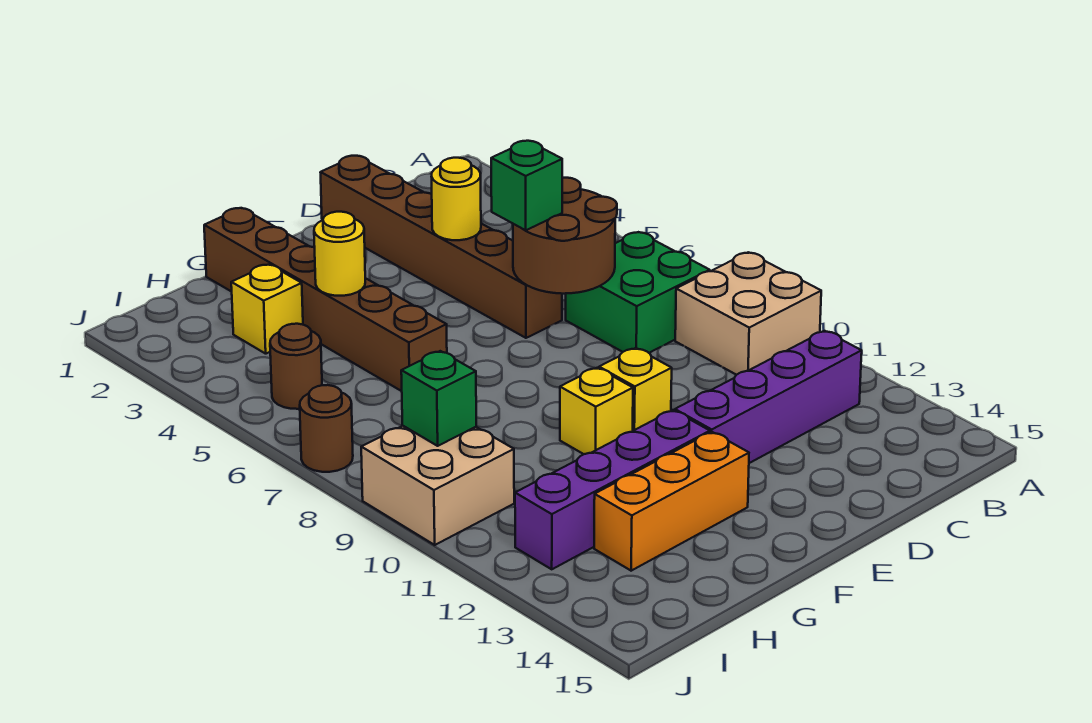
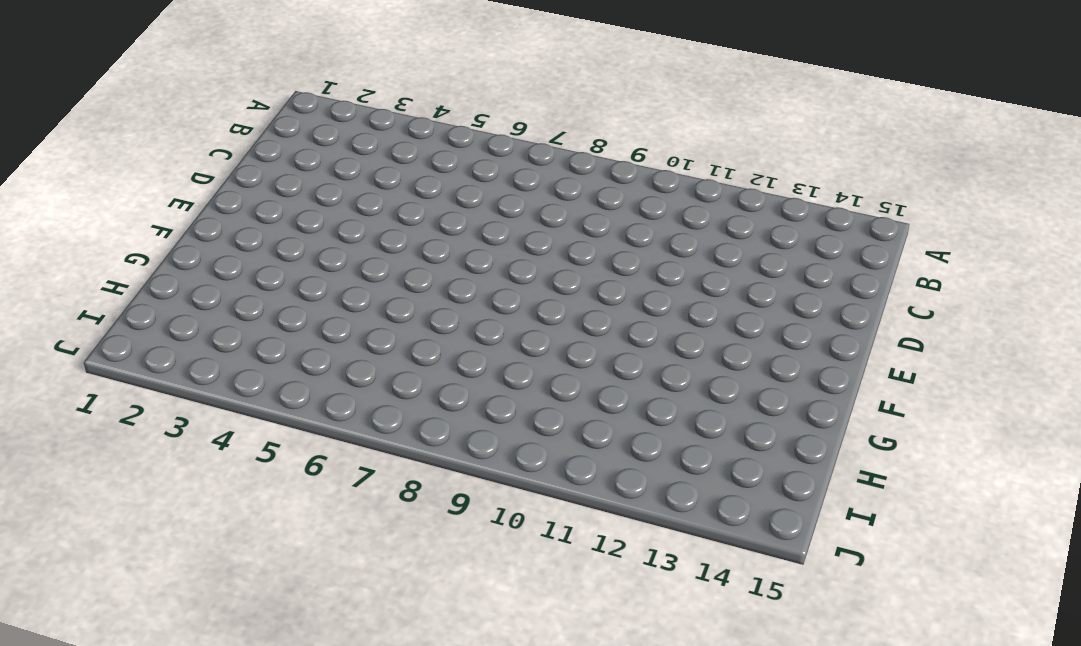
none -> tan brick A9:B10 level 1
none -> green brick B7:C8 level 1
none -> purple brick B12:E12 level 1

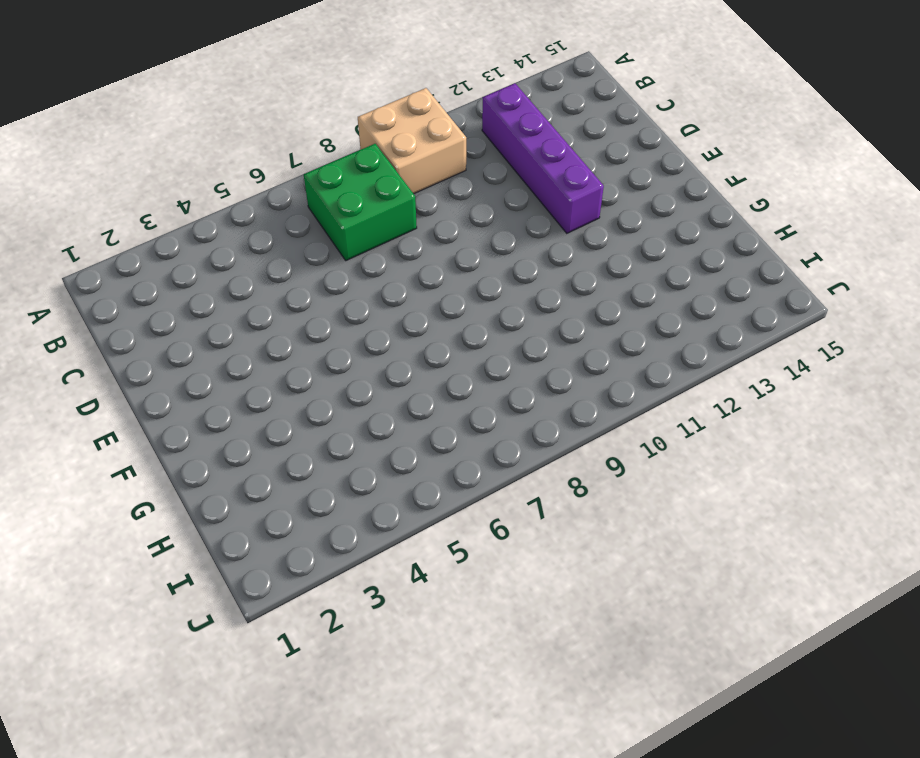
none -> brown brick D1:D6 level 1
none -> yellow brick E10 level 1
none -> yellow brick F10 level 1

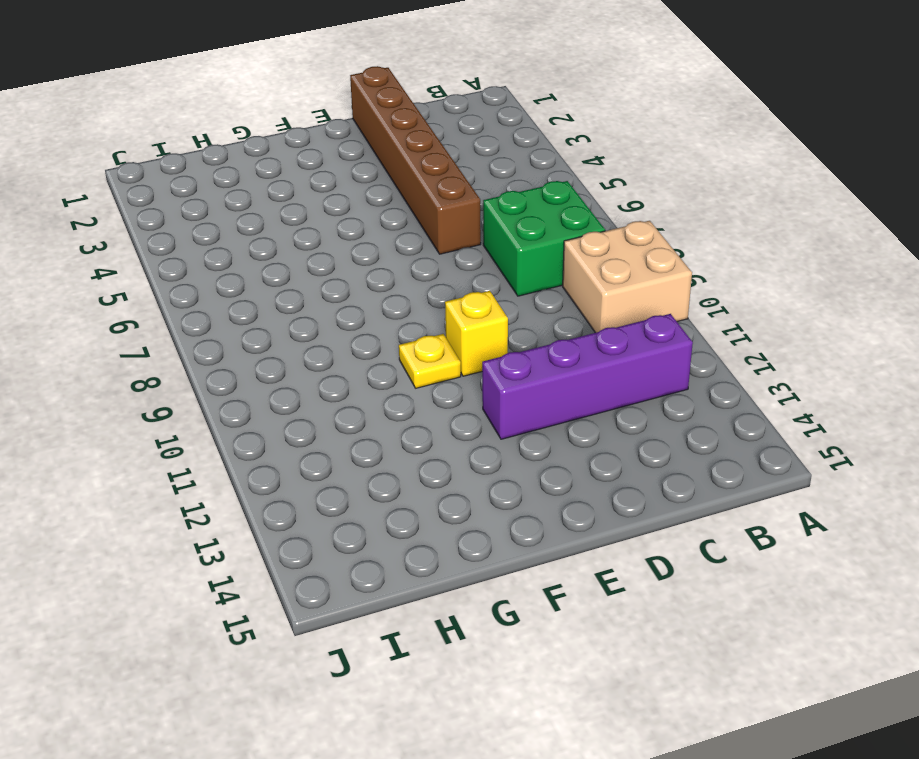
yellow plate F10 level 1 -> yellow brick F10 level 1
none -> purple brick F12:I12 level 1
none -> orange brick F13:H13 level 1
none -> brown brick G1:G6 level 1

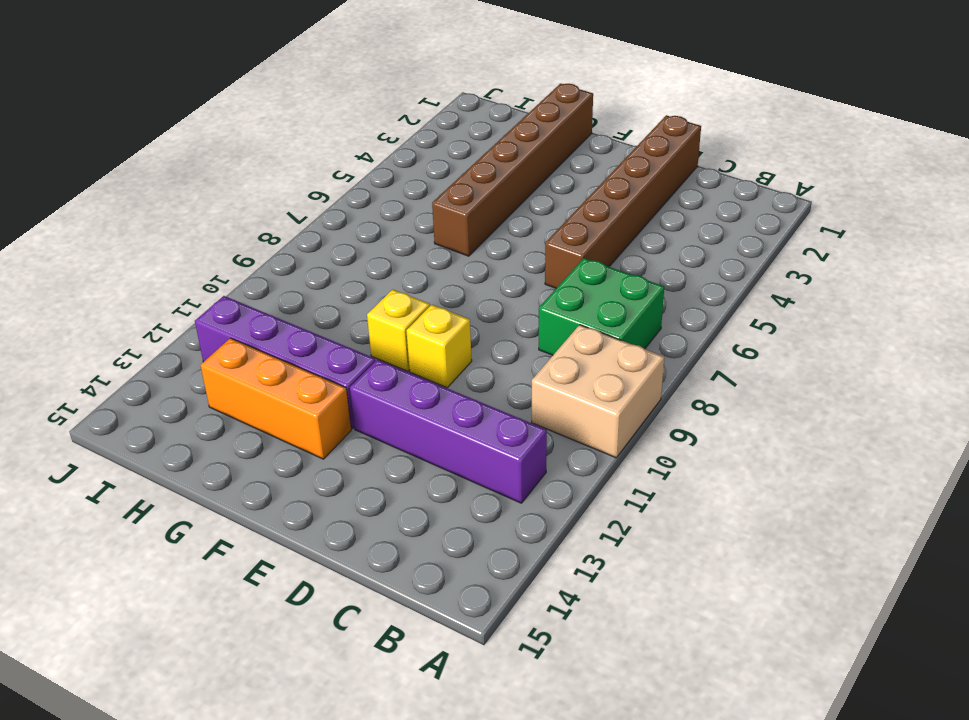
none -> yellow brick H3 level 1
none -> brown round brick I5 level 1
none -> tan brick I9:J10 level 1

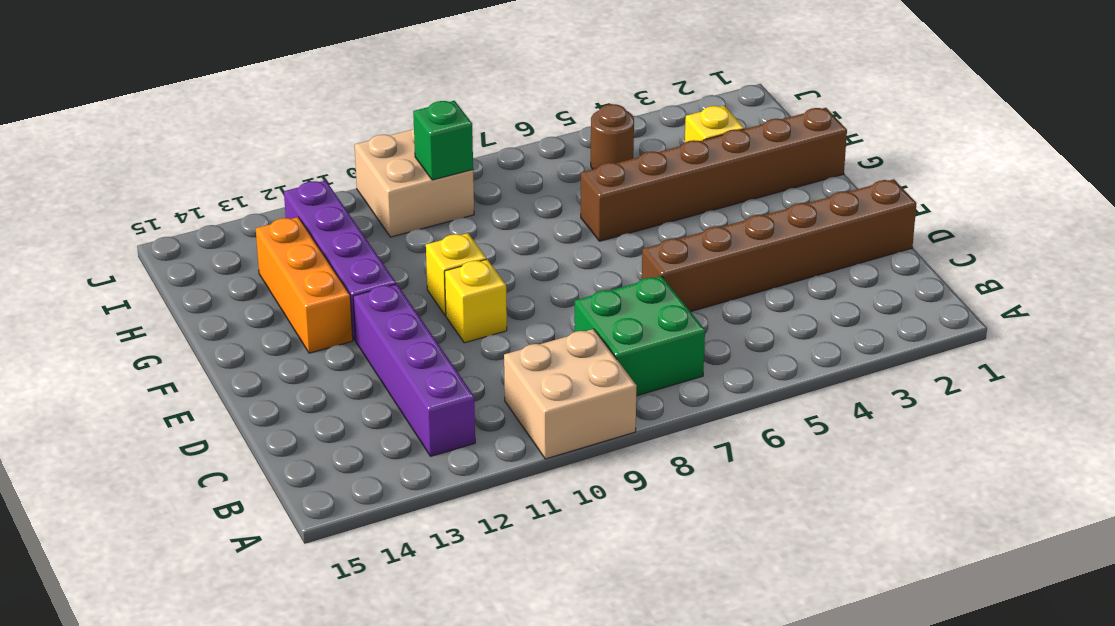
none -> brown round brick J7 level 1
none -> brown round brick C6:D7 level 2
none -> yellow round brick D4 level 2

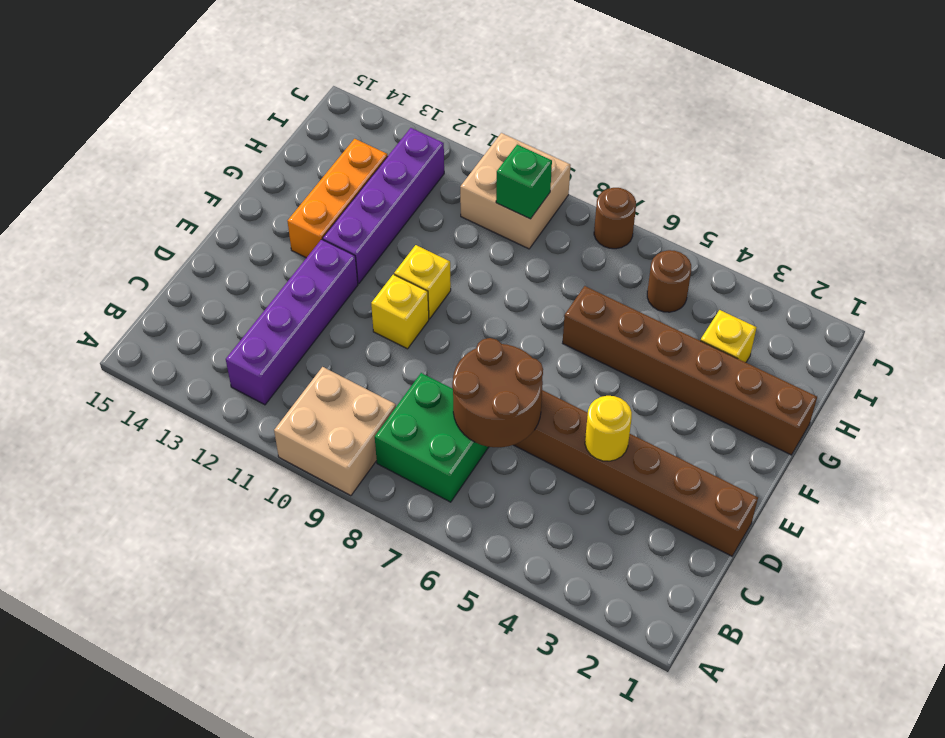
none -> yellow round brick G4 level 2
none -> green brick D6 level 3

